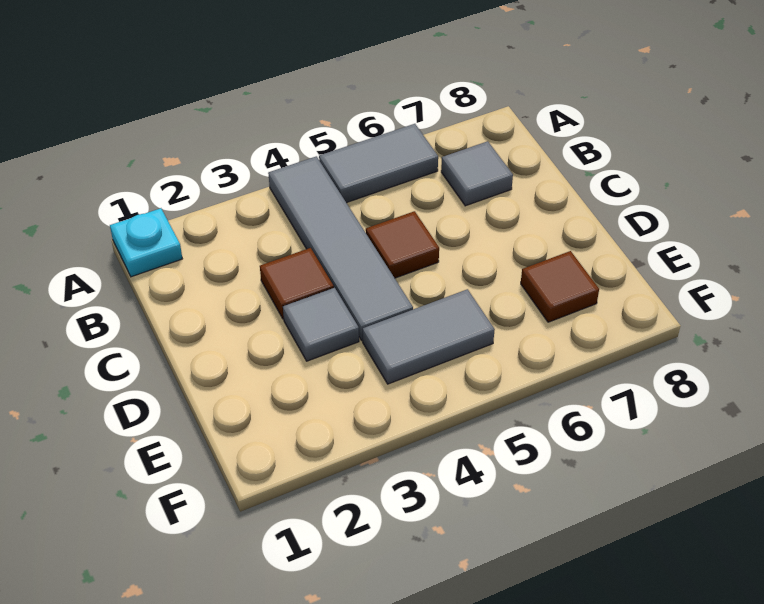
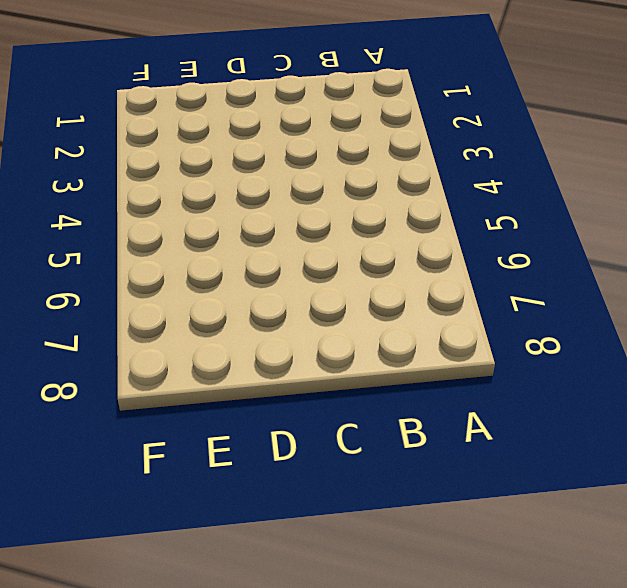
none -> cyan plate A1 level 1
none -> grey tile A4:D4 level 1

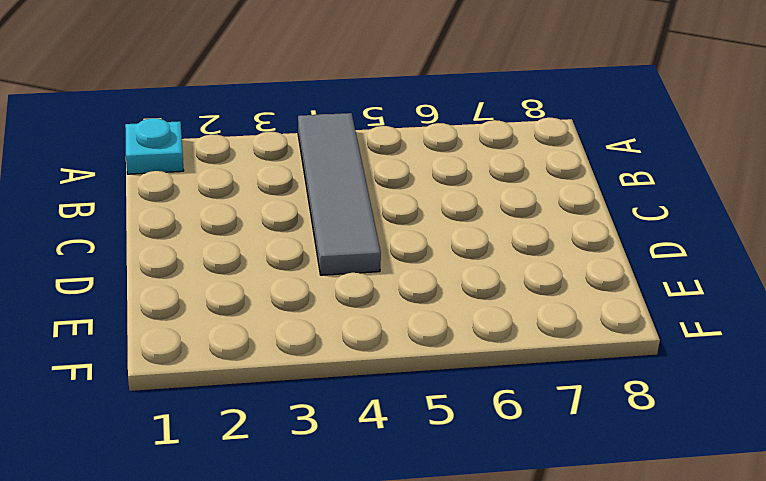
none -> grey tile A5:A6 level 1
none -> grey tile B7 level 1

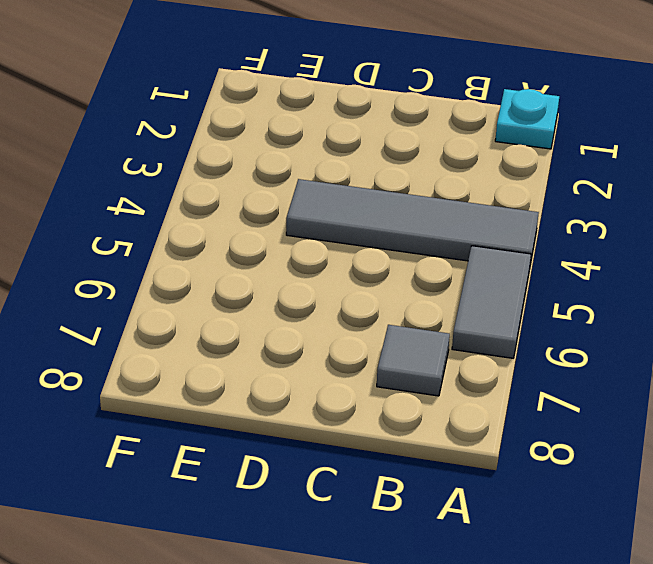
none -> brown tile C3 level 1
none -> brown tile C5 level 1

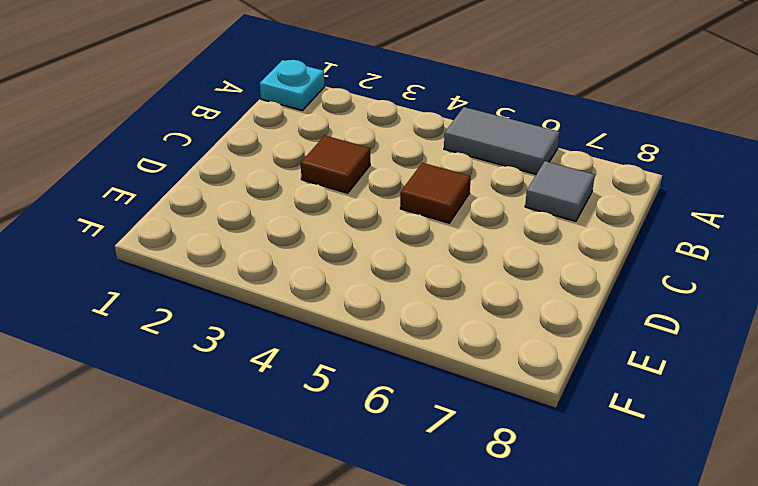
none -> grey tile A4:D4 level 1
none -> grey tile D3 level 1

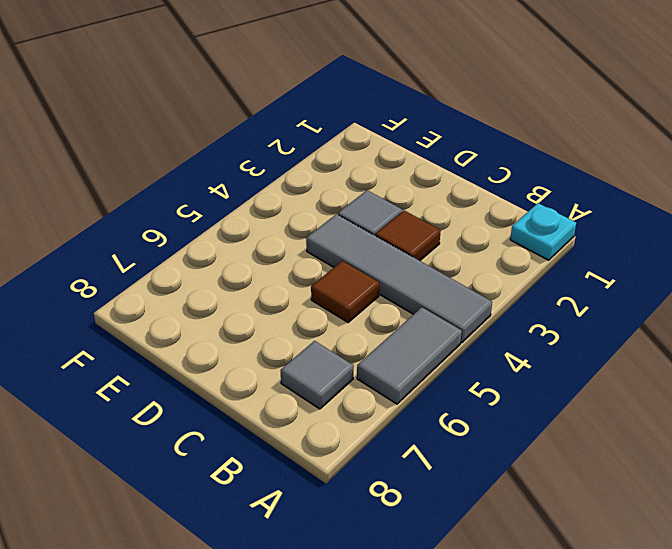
none -> grey tile E4:E5 level 1
none -> brown tile E7 level 1

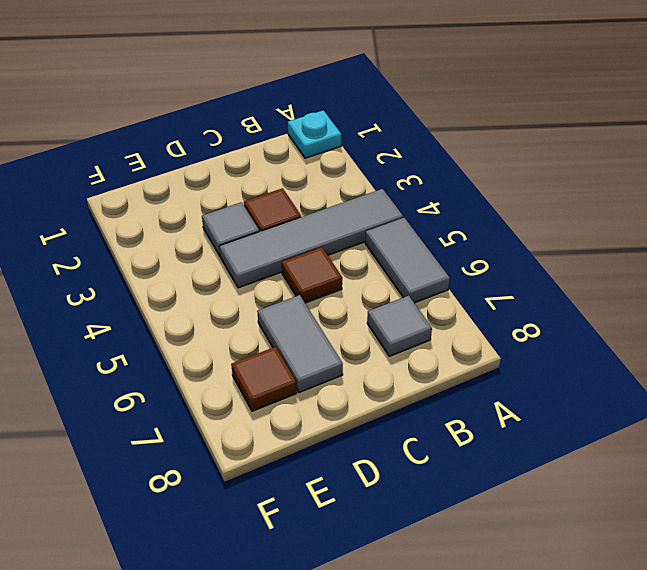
grey tile D6:D7 level 1 -> grey tile E4:E5 level 1

